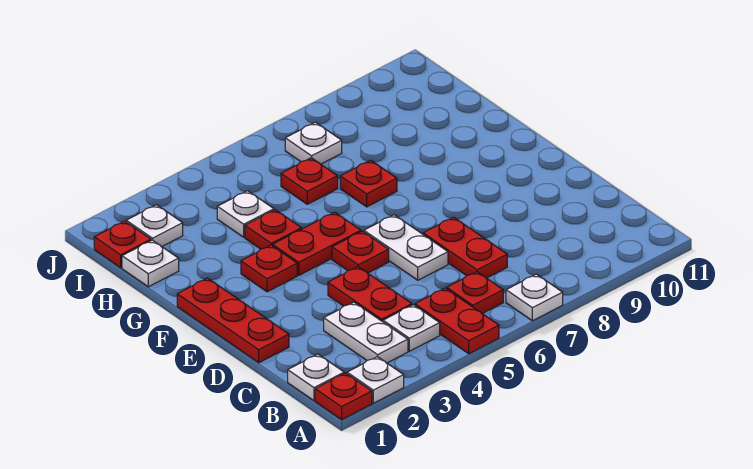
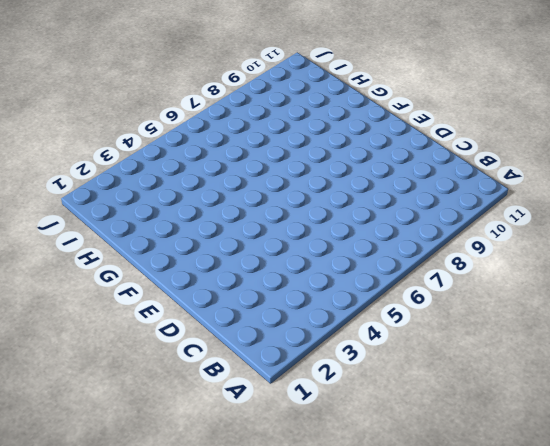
none -> red plate A1 level 1
none -> white plate A2 level 1
none -> red plate A5:B5 level 1

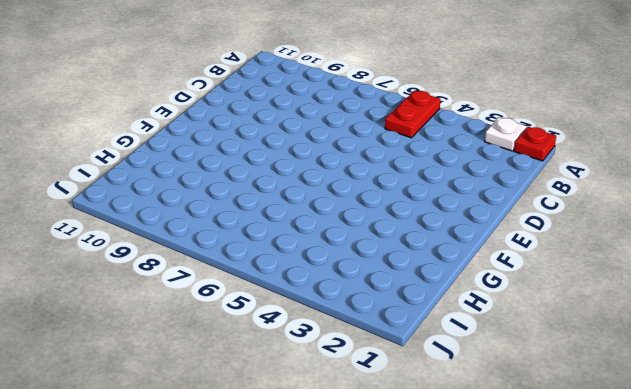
none -> white plate A7 level 1
none -> white plate B1 level 1
none -> white plate B3:C3 level 1

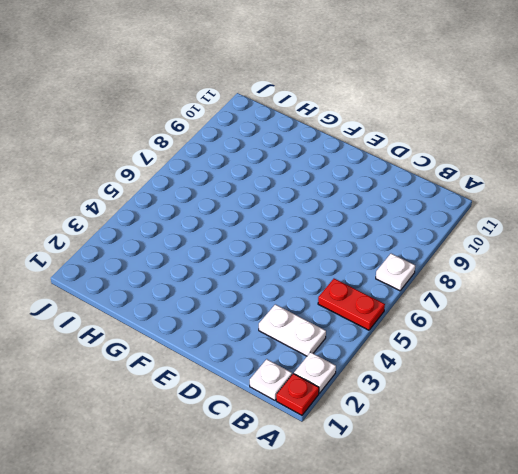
none -> white plate B4 level 1
none -> red plate B6 level 1
none -> red plate C4:D4 level 1

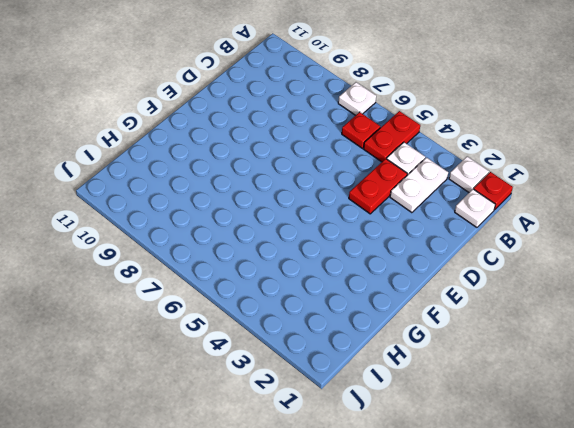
none -> red plate C7:D7 level 1
none -> red plate D1:F1 level 1
none -> white plate D6:E6 level 1

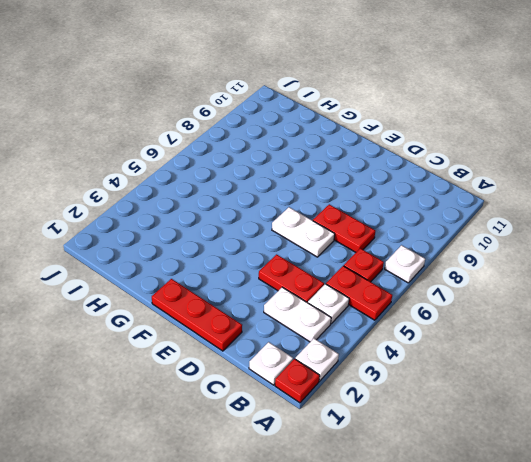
none -> red plate E5 level 1
none -> red plate F3 level 1
none -> red plate F4:F5 level 1

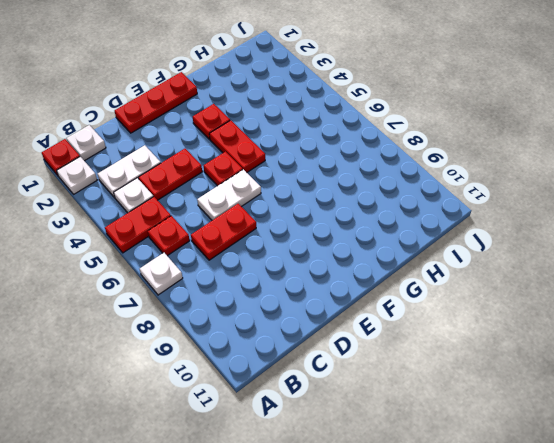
none -> red plate G4 level 1
none -> red plate G7 level 1
none -> white plate H1 level 1

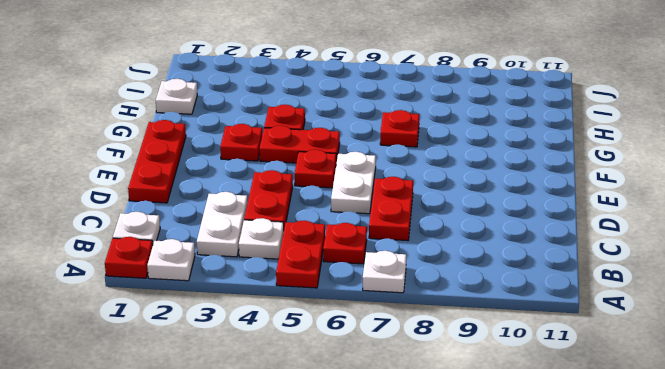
none -> white plate H4 level 1
none -> red plate H6 level 1
none -> red plate I1 level 1

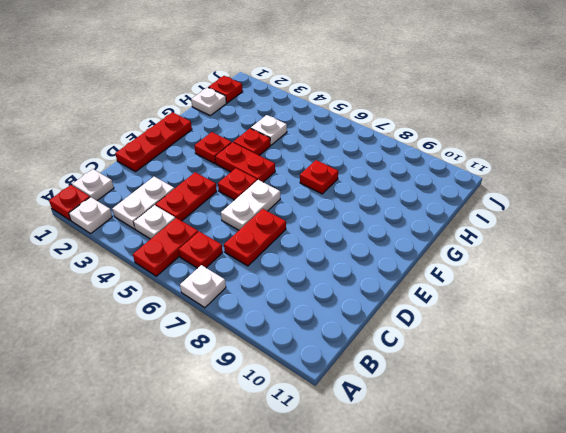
none -> red plate H6 level 1
none -> white plate I2 level 1
none -> white plate I7 level 1

